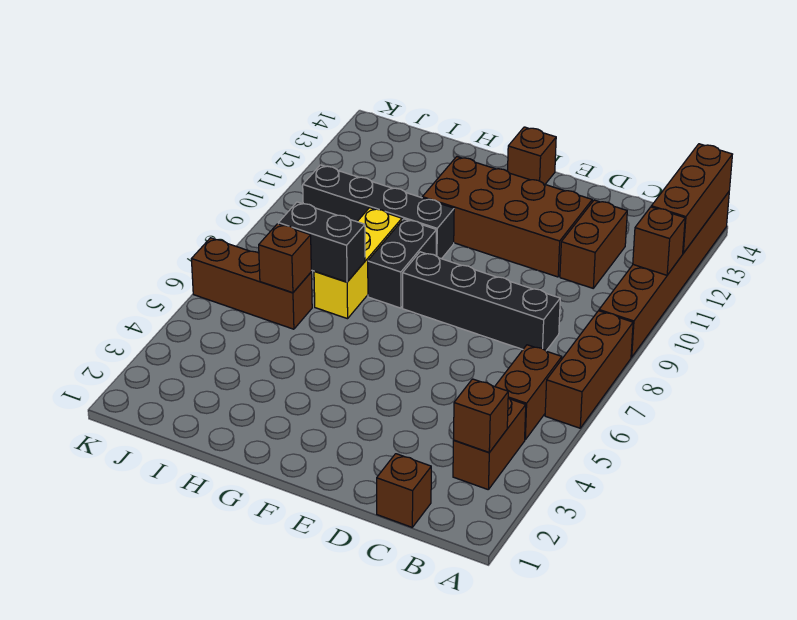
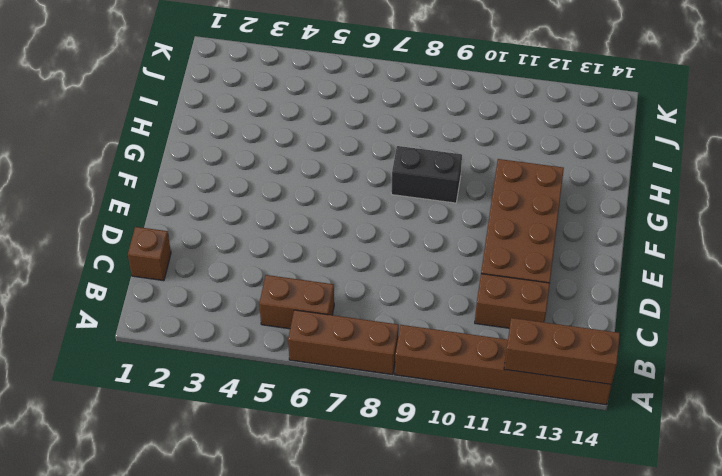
none -> brown brick B3:B4 level 1
none -> black brick C8:F8 level 1
none -> brown brick F14 level 1

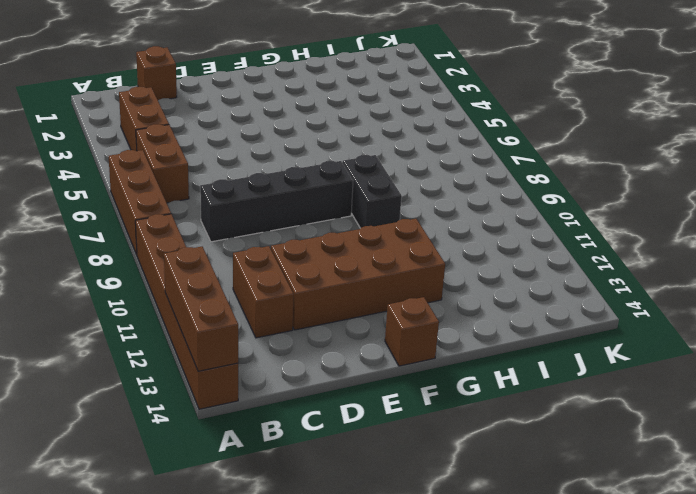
none -> black brick G10:J10 level 1
none -> yellow brick H7:H9 level 1
none -> brown brick I6:K6 level 1

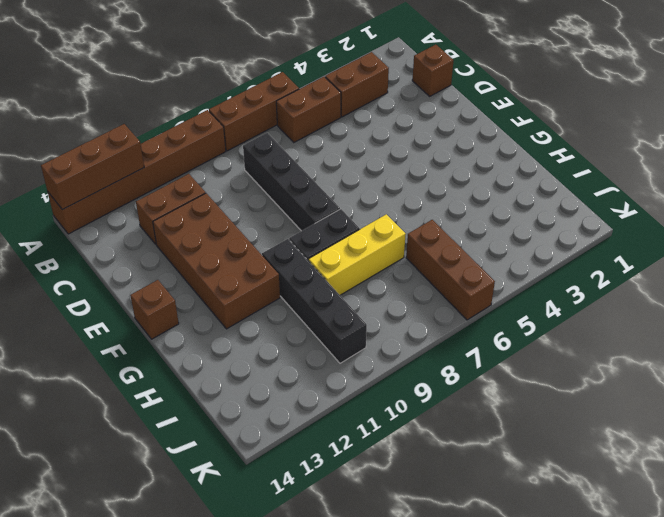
none -> brown brick A11 level 2
none -> brown brick B3 level 2
none -> black brick H7:I7 level 2

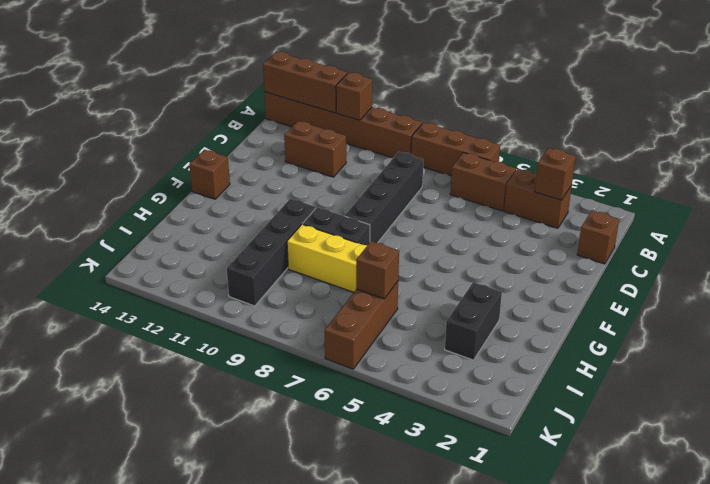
black brick H3:I3 level 1 -> black brick H7:I7 level 2
none -> brown brick D11:G12 level 1

